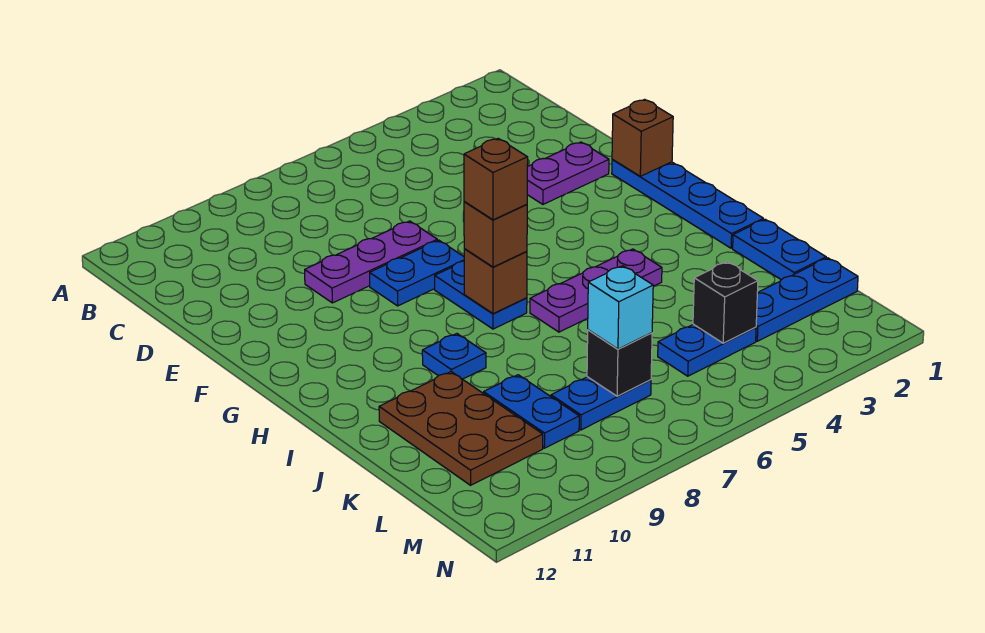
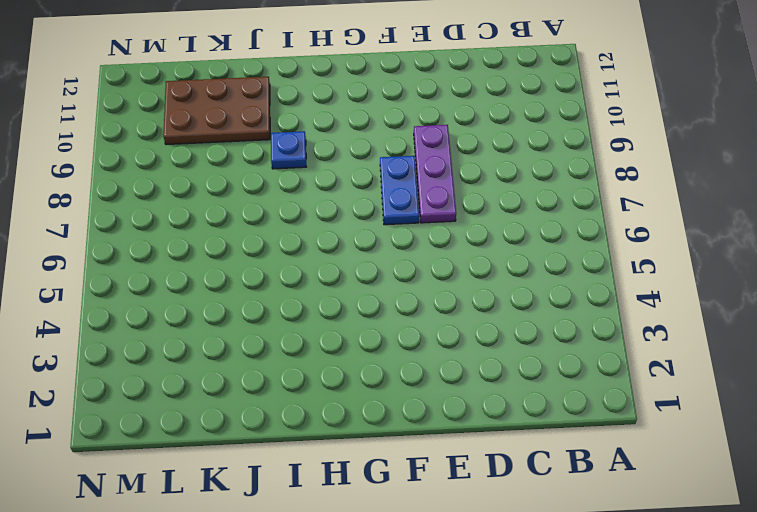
none -> purple plate E2:E3 level 1
none -> blue plate F1:I1 level 1
none -> blue plate G7:H7 level 1

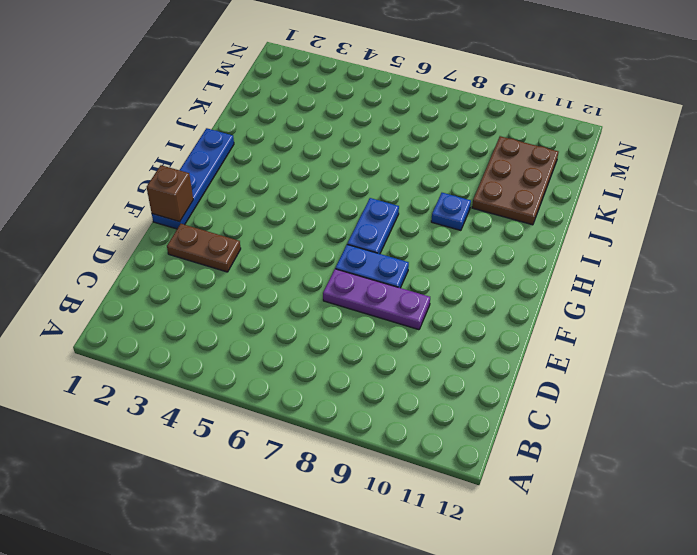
brown plate E2:E3 level 1 -> purple plate E2:E3 level 1
none -> purple plate I4:I6 level 1
none -> blue plate J1:K1 level 1
none -> blue plate K9:L9 level 1

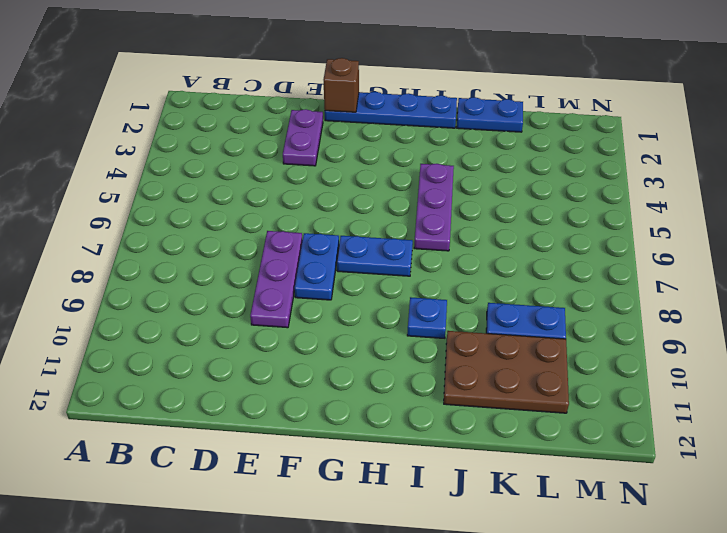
none -> blue plate L1:L3 level 1
none -> blue plate L4:L5 level 1
none -> blue plate L7:L8 level 1

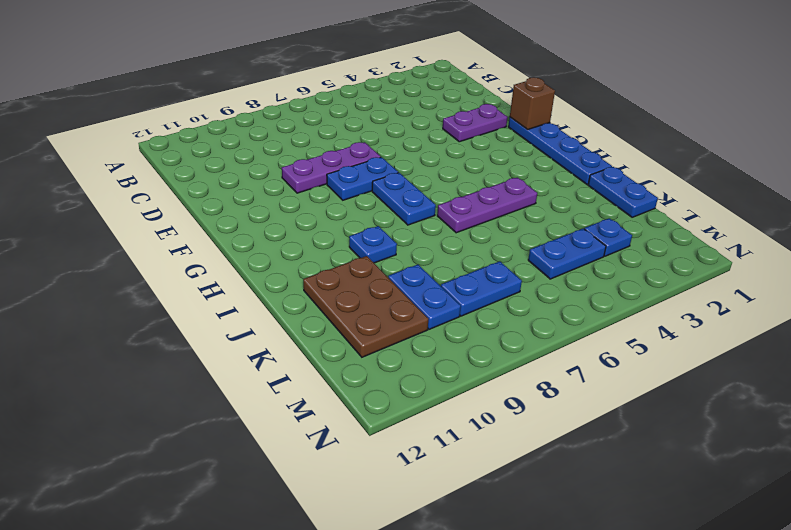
blue plate L3 level 1 -> blue plate L1:L3 level 1
none -> brown brick H7 level 2
none -> black brick L4 level 2
none -> black brick L7 level 2

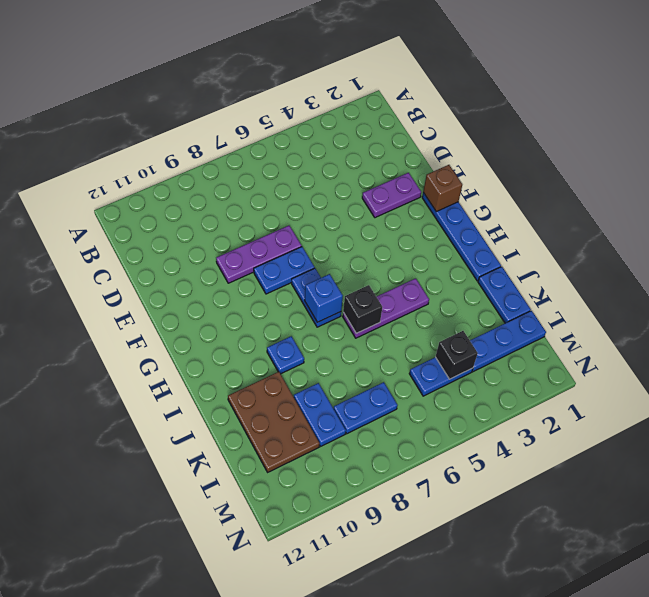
blue brick H7 level 2 -> brown brick H7 level 2
black brick I6 level 2 -> black brick L7 level 2
none -> brown brick H7 level 3
none -> cyan brick L7 level 3
none -> brown brick H7 level 4

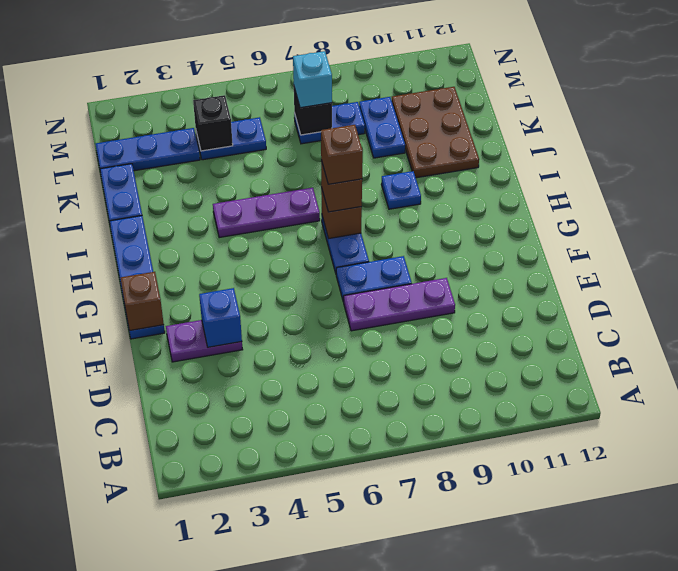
blue brick E3 level 2 -> none

